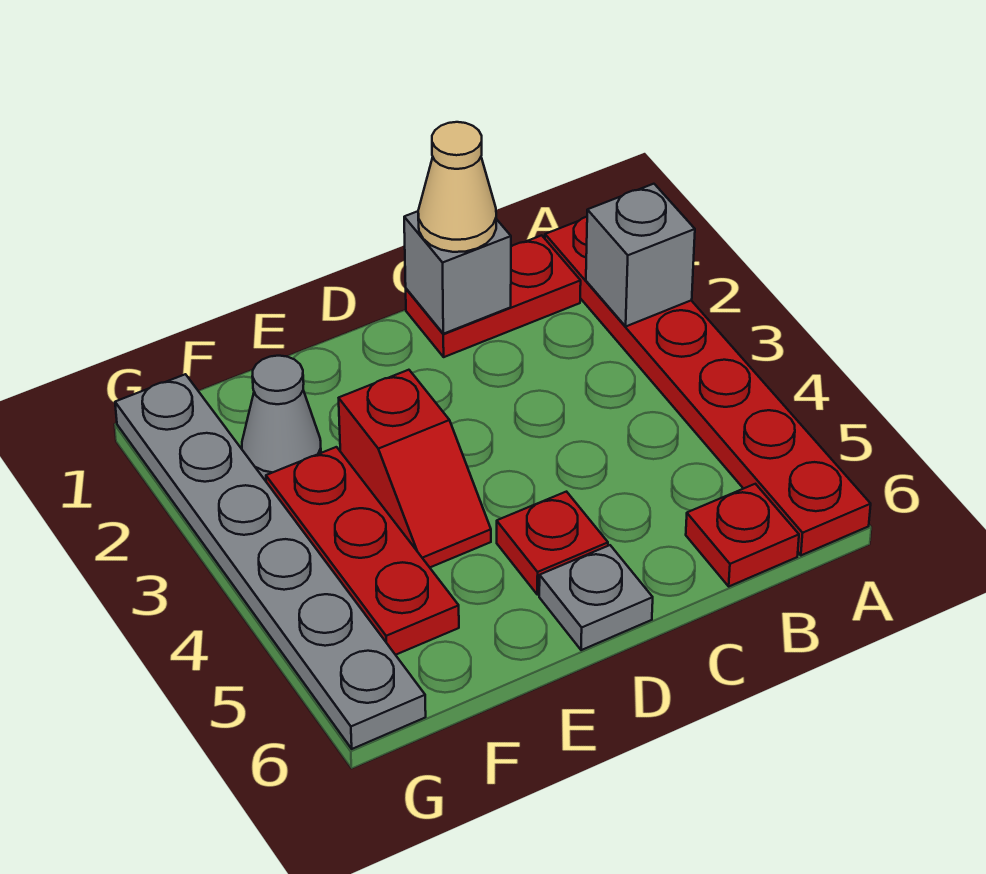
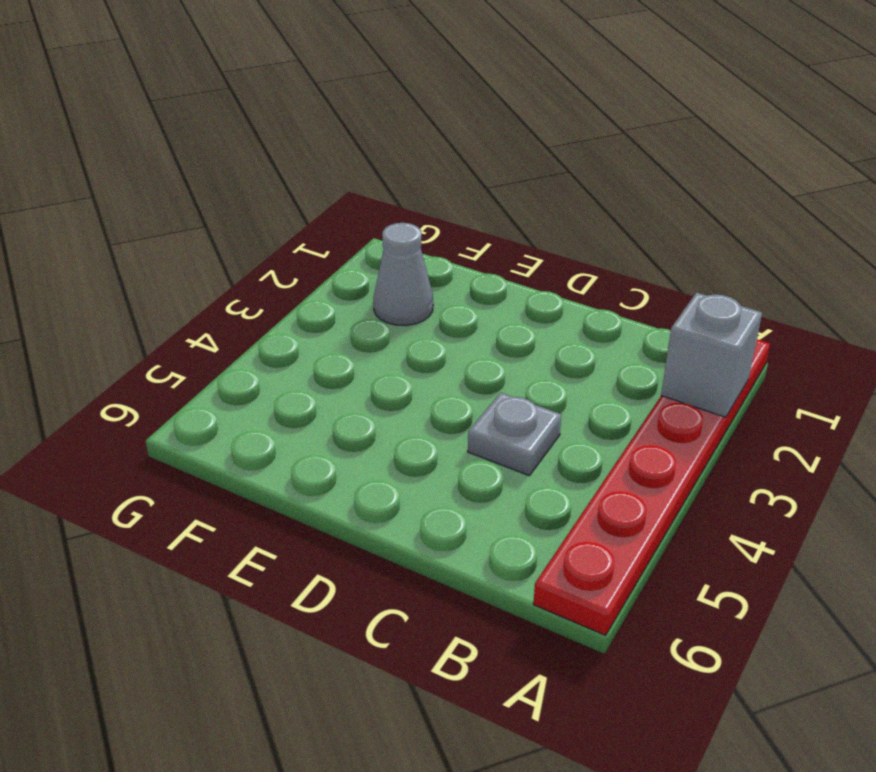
grey plate C4 level 1 -> grey plate D6 level 1
none -> red plate B1:C1 level 1
none -> red plate B6 level 1
none -> red plate D5 level 1

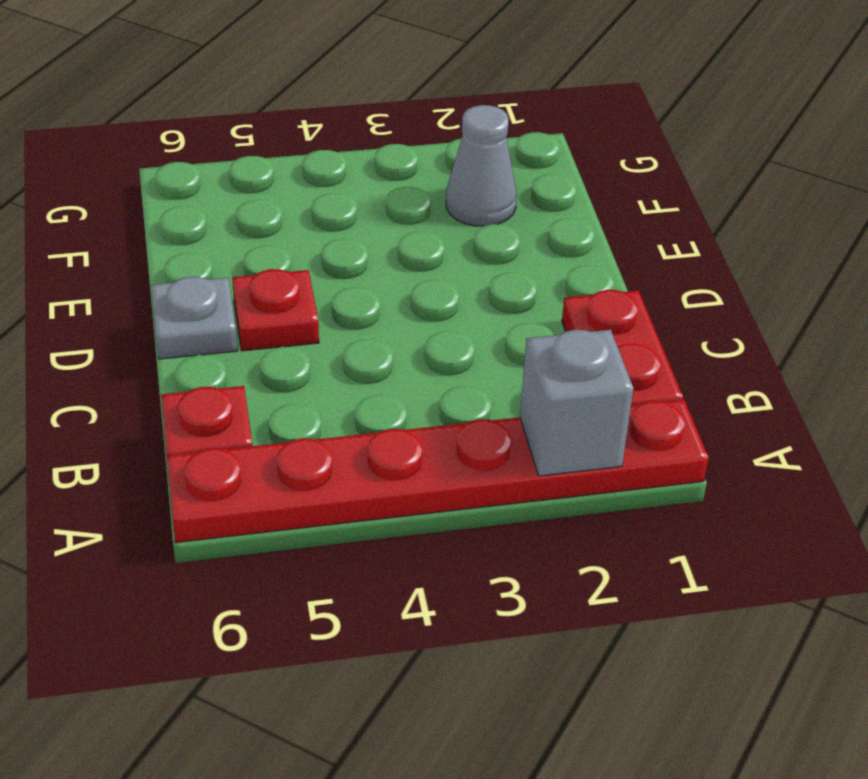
none -> red slope E3:E4 level 1 top 3
none -> red plate F3:F5 level 1
none -> grey plate G1:G6 level 1

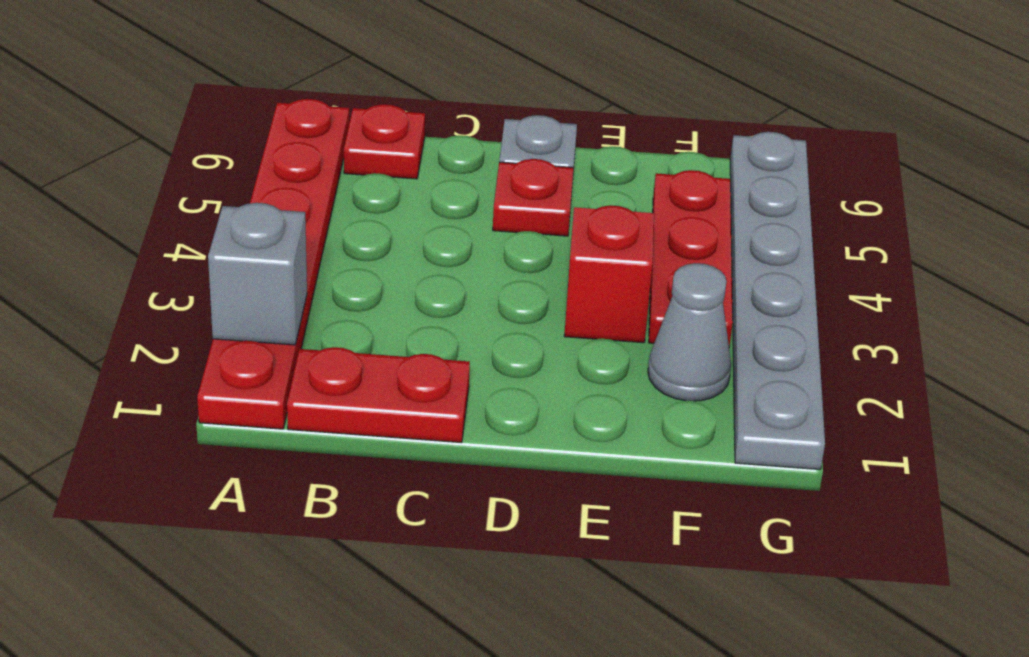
none -> grey brick C1 level 2
none -> tan cone C1 level 3

